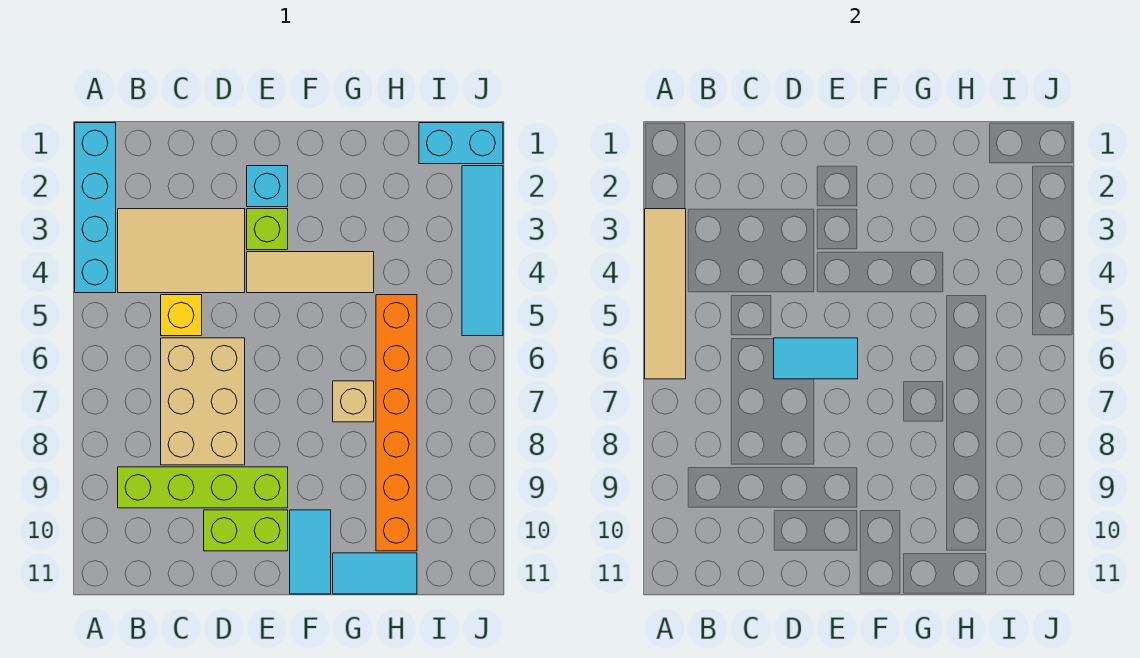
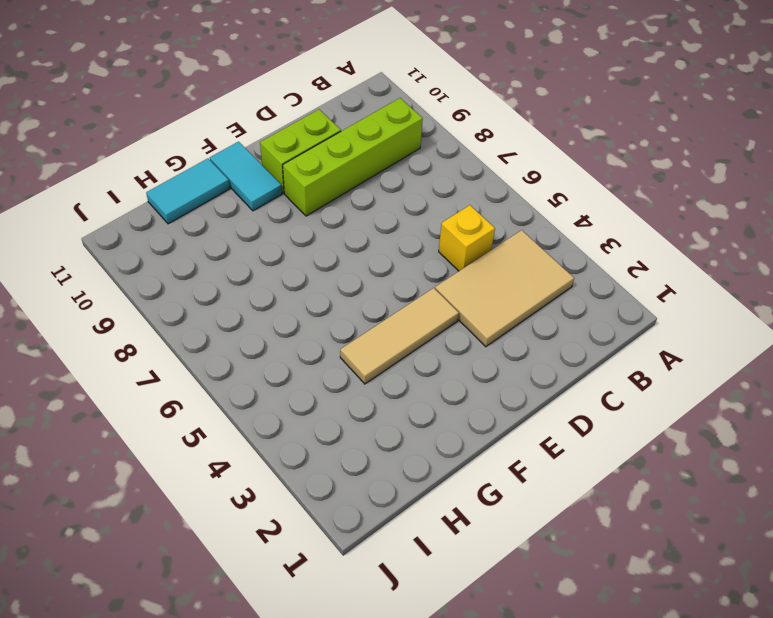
none -> cyan brick A1:A4 level 1
none -> tan brick C6:D8 level 1
none -> cyan brick E2 level 1

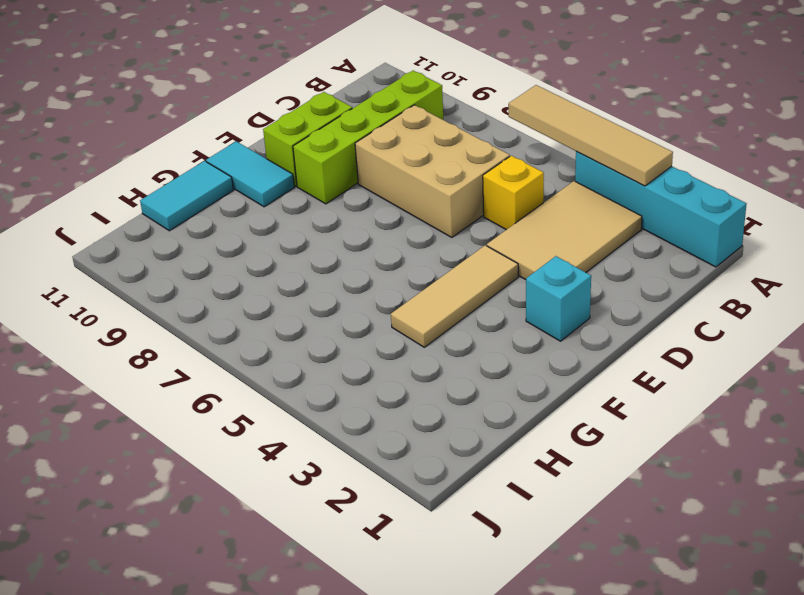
none -> lime brick E3 level 1
none -> tan brick G7 level 1
none -> orange brick H5:H10 level 1

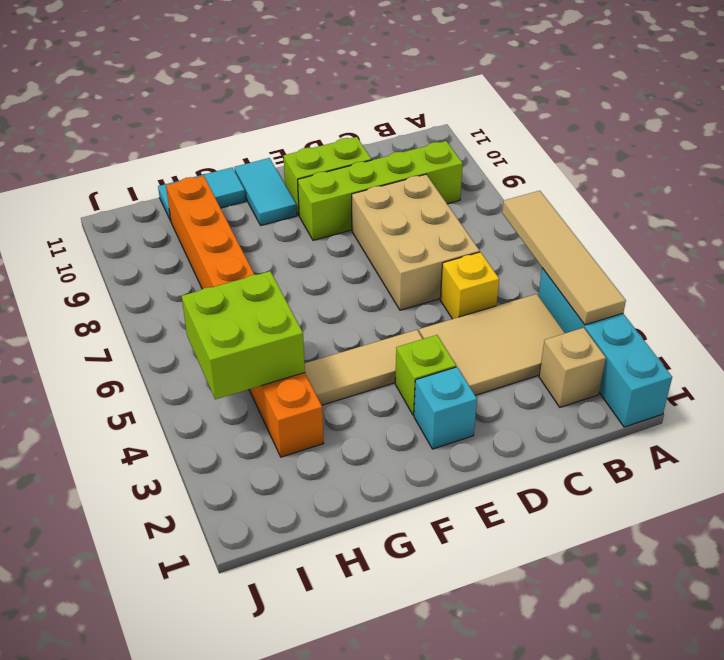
tan brick B2 level 1 -> tan brick G7 level 1
orange brick H3:H10 level 1 -> orange brick H5:H10 level 1
lime brick H4:I5 level 2 -> none
none -> cyan brick I1:J1 level 1
none -> cyan tile J2:J5 level 1
none -> cyan tile D6:E6 level 2

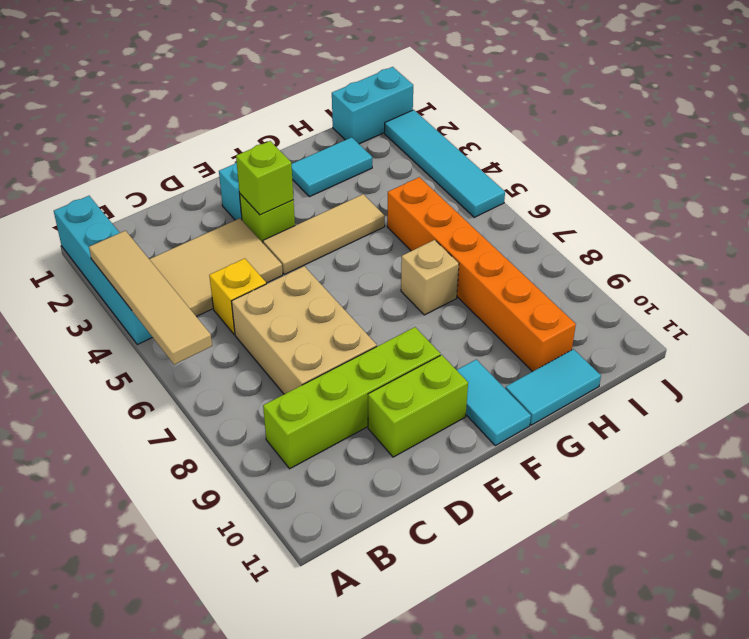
lime brick E3 level 2 -> none
cyan tile G2:H2 level 1 -> cyan tile D6:E6 level 2

